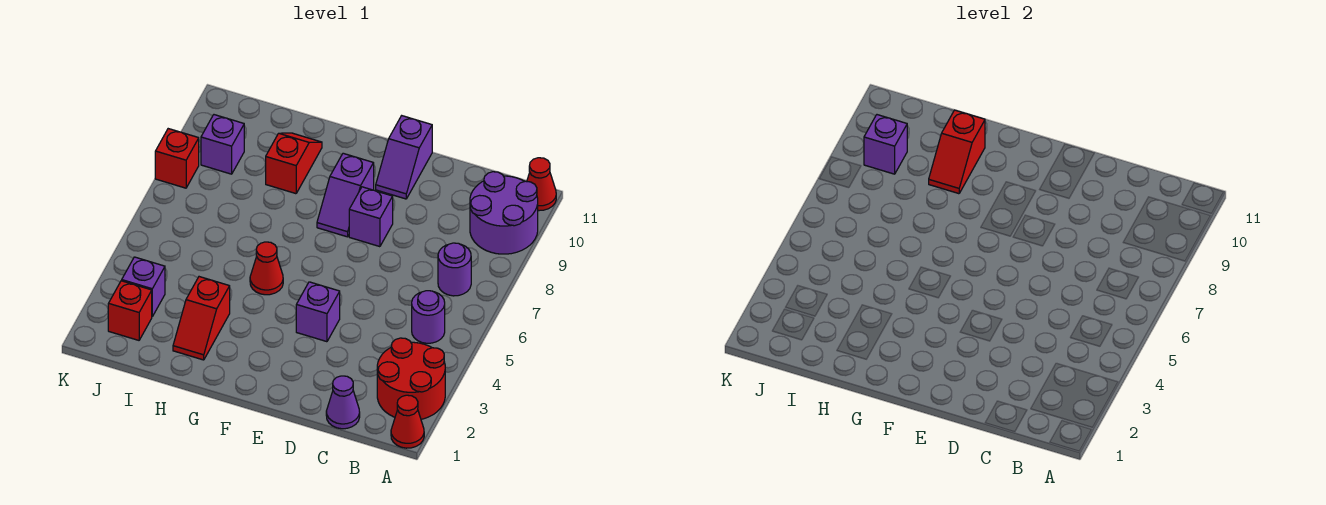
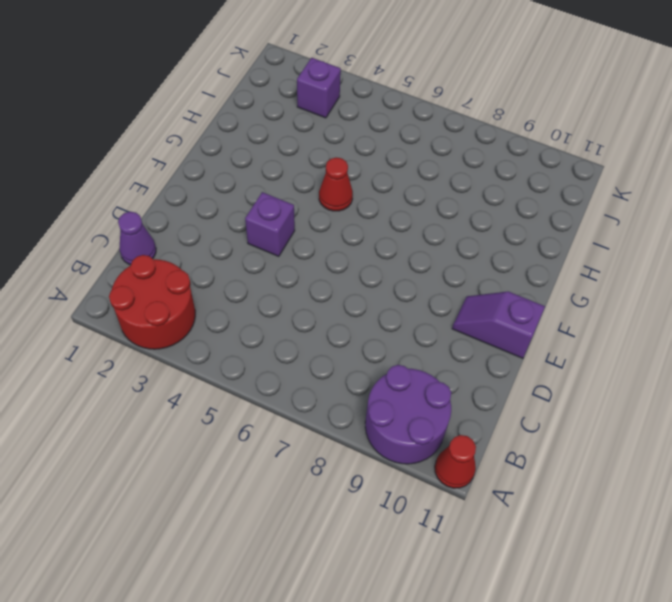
none -> red cone A1 level 1
none -> purple round brick B5 level 1
none -> purple round brick B7 level 1

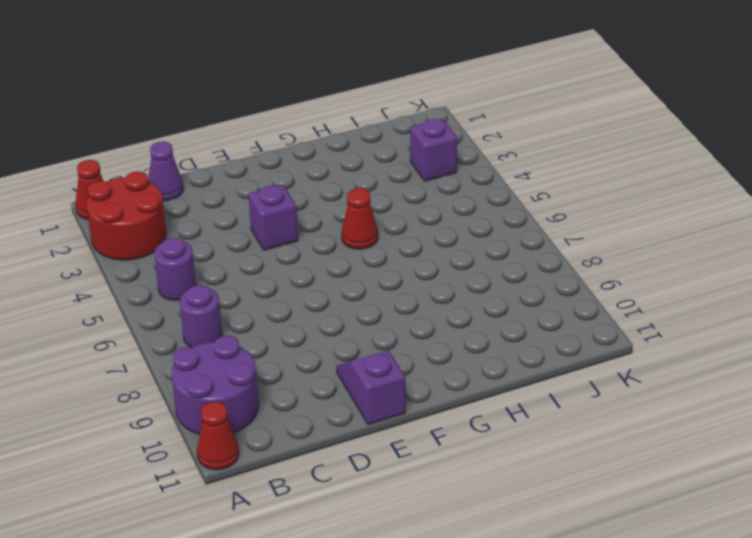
none -> purple brick E8 level 1
none -> purple slope F8:F9 level 1 top 9
none -> red slope H2:H3 level 1 top 3

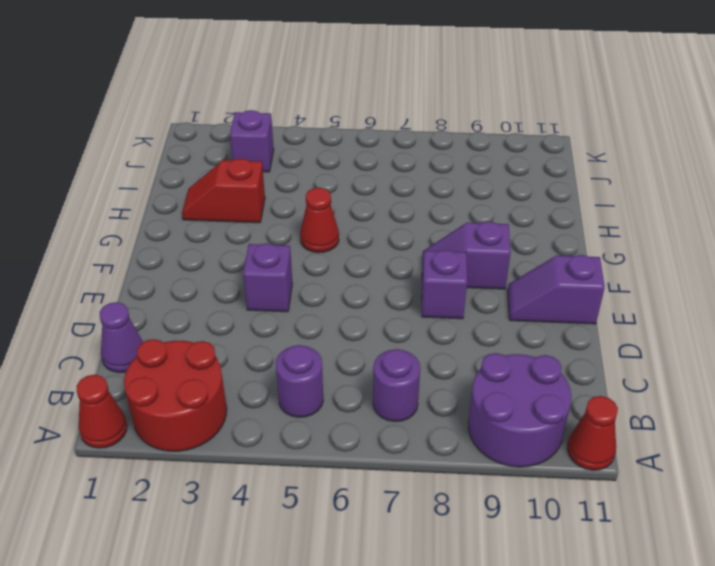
none -> red slope H9:H10 level 1 top 9
none -> red brick J2 level 1
none -> purple brick J9 level 1

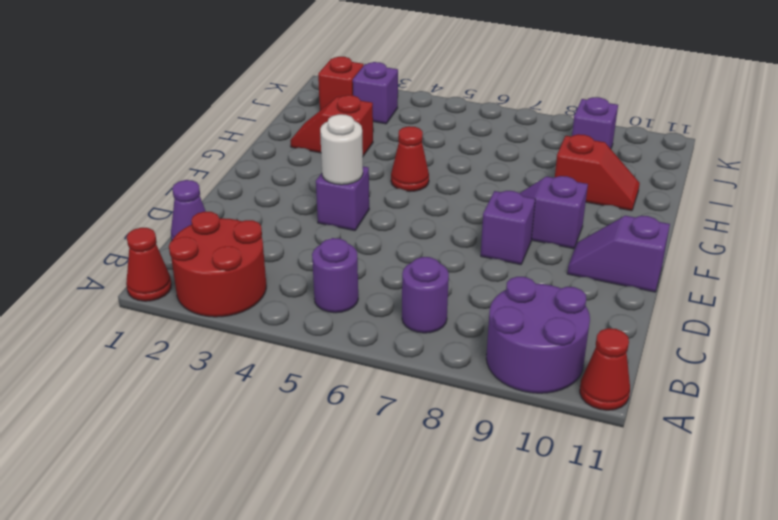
white round brick E4 level 2 -> none
none -> red brick K8 level 1
none -> red slope H9:H10 level 2 top 10
none -> purple brick J9 level 2

